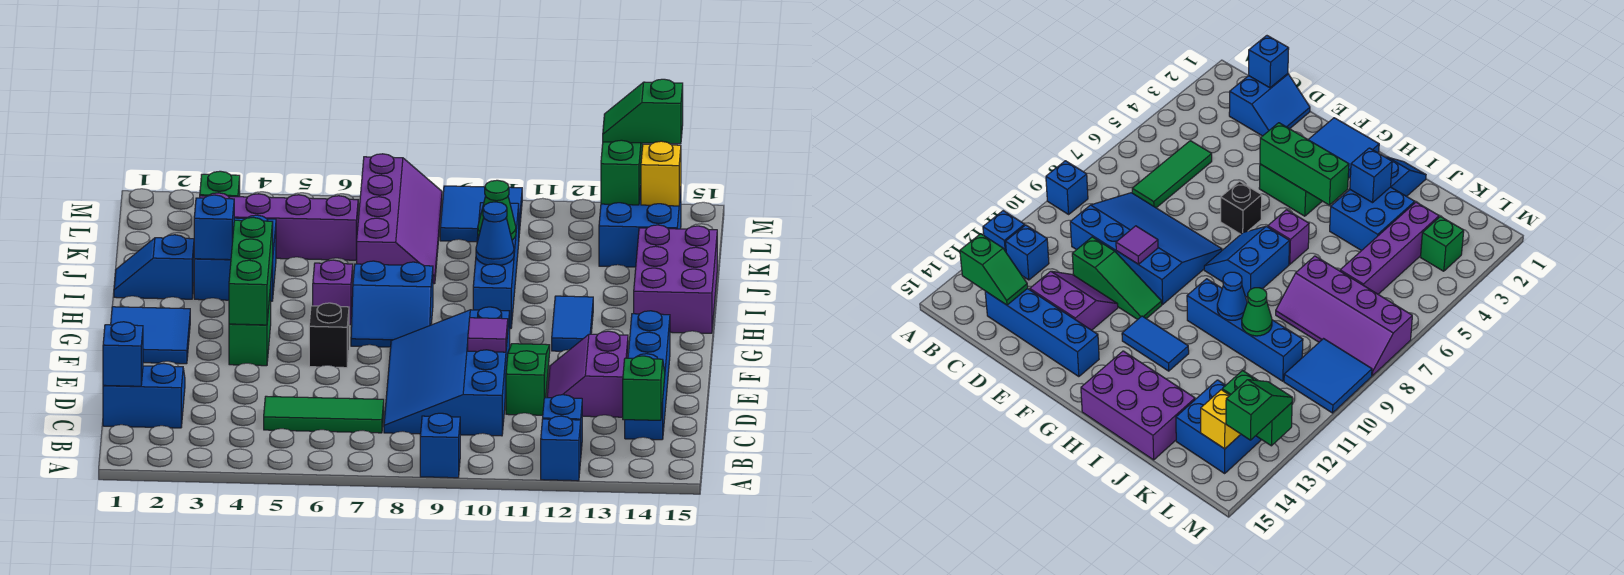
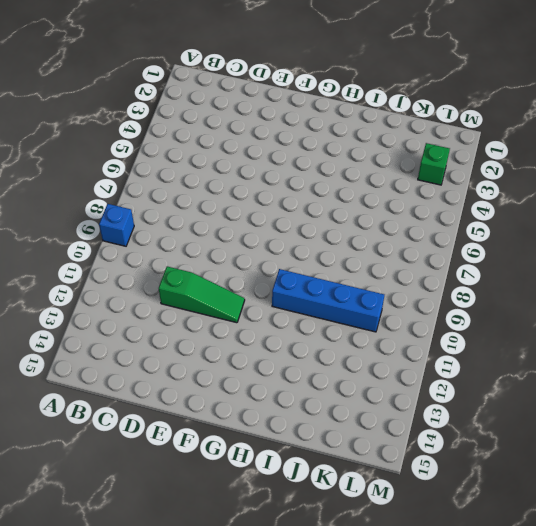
none -> blue brick A12 level 1
none -> blue brick B12 level 1
none -> blue slope C1:D2 level 1 top C
none -> green tile C5:C7 level 1

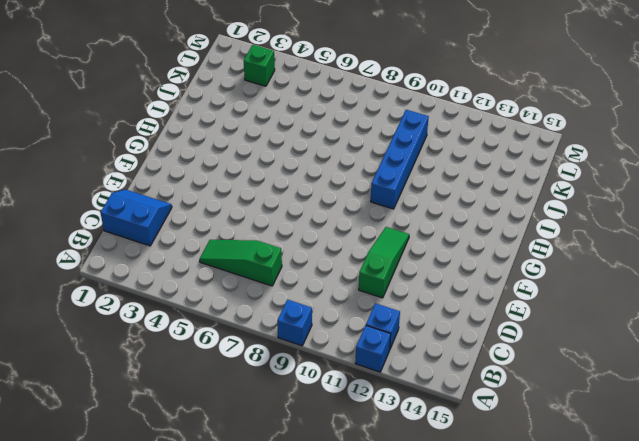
green slope C5:C7 level 1 top 7 -> green tile C5:C7 level 1
none -> blue slope C8:F10 level 1 top 10
none -> blue brick C14:F14 level 1
none -> purple slope D12:E13 level 1 top 13
none -> blue tile F1:G2 level 1

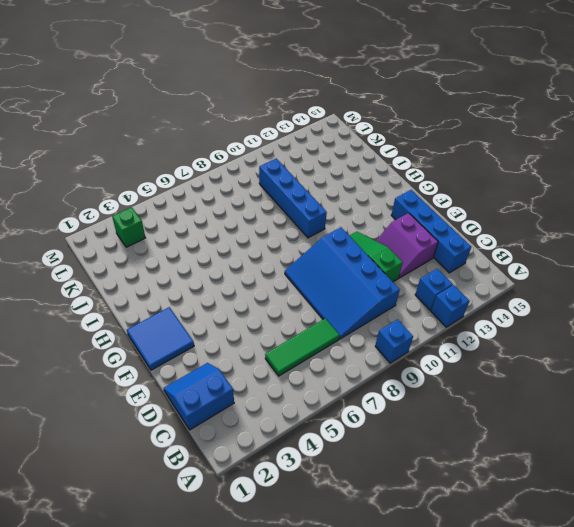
none -> green brick F4:G4 level 1
none -> black brick F6 level 1
none -> blue slope G7:H8 level 1 top H
none -> blue tile G12:H12 level 1

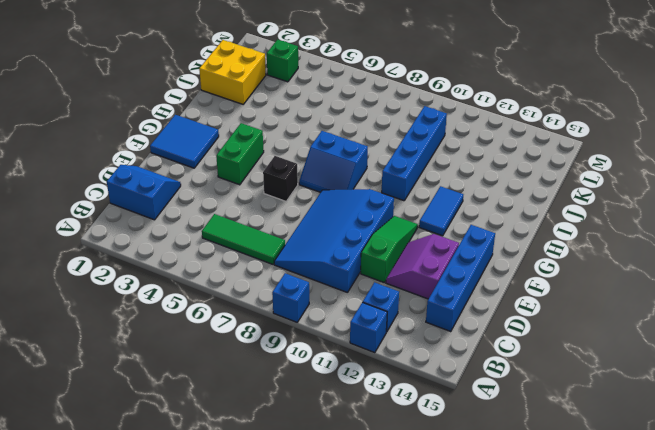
yellow brick J1:K2 level 1 -> none
none -> purple brick H6 level 1
none -> purple brick H14:J15 level 1
none -> blue slope I1:I2 level 1 top 2
none -> blue brick I3:J4 level 1

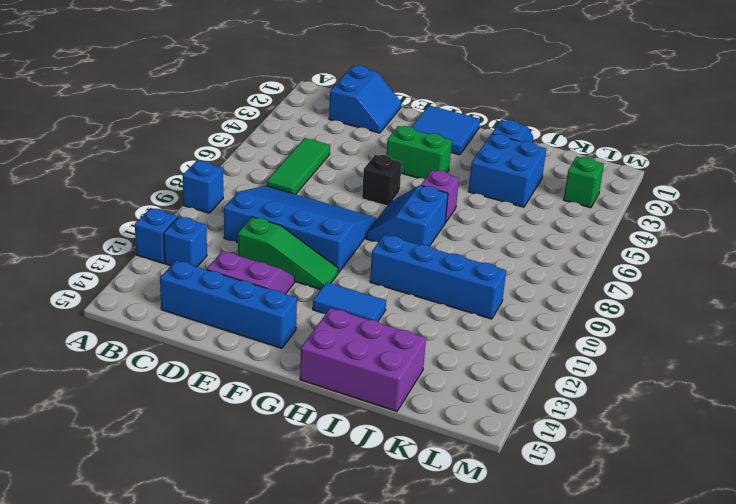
none -> purple slope J7:M8 level 1 top 7
none -> purple brick K3:K6 level 1
none -> blue brick K13:L14 level 1
none -> blue tile L9:M10 level 1

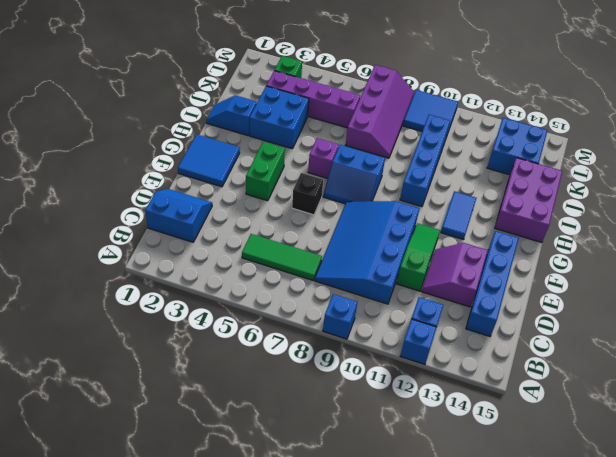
none -> green slope B14:C14 level 2 top B
none -> blue brick C1 level 2
none -> purple tile E10 level 2
none -> green brick F4:H4 level 2

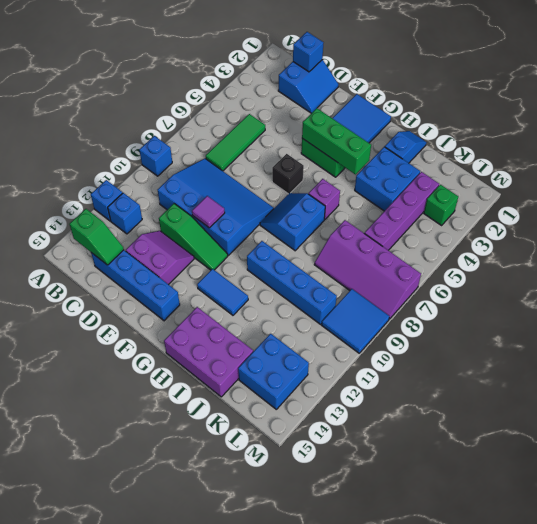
none -> blue brick I3 level 2
none -> blue cone I10 level 2
none -> green cone J10 level 2
none -> green brick L13:M13 level 2

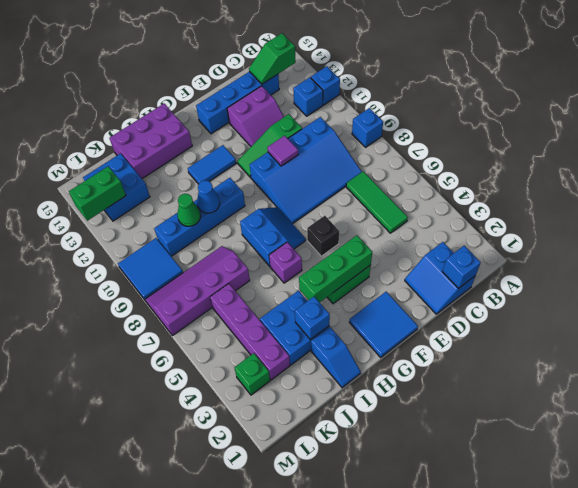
none -> yellow brick L14 level 2
none -> green slope M13:M14 level 3 top 14

